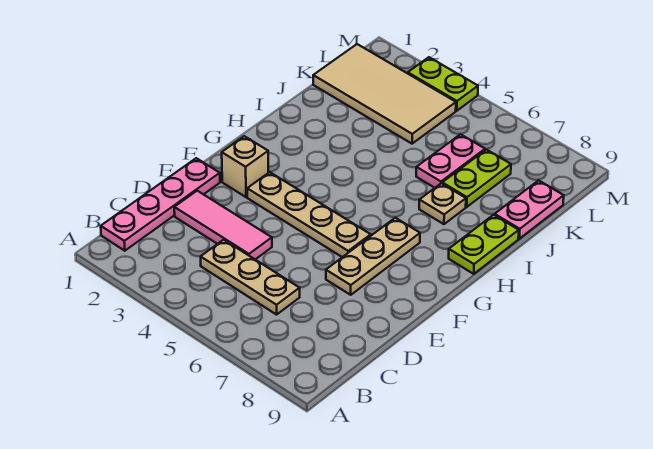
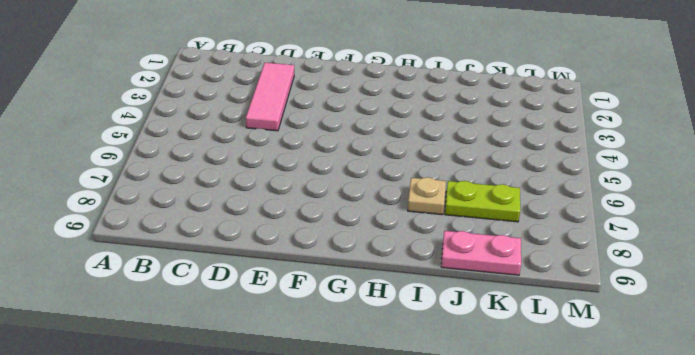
none -> pink plate B1:E1 level 1
none -> tan plate C4:C6 level 1
none -> tan plate E7:G7 level 1

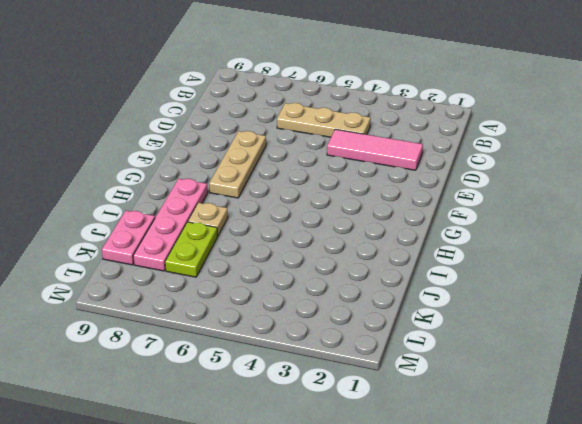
pink plate H8:K8 level 1 -> pink plate B1:E1 level 1
none -> tan brick F2 level 1
none -> tan plate F3:F6 level 1
none -> lime plate H9:I9 level 1

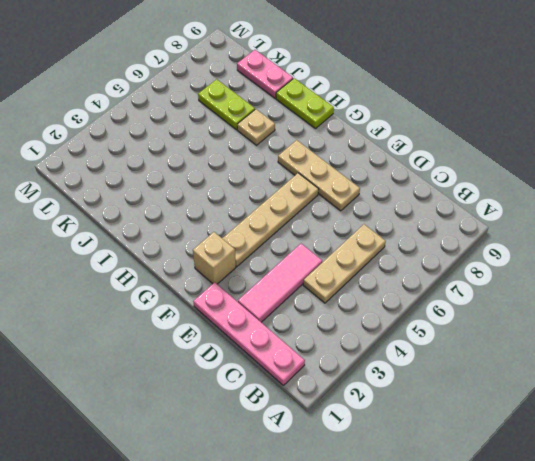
none -> pink plate J6:K6 level 1
none -> tan tile K1:L4 level 1
none -> lime plate M3:M4 level 1

